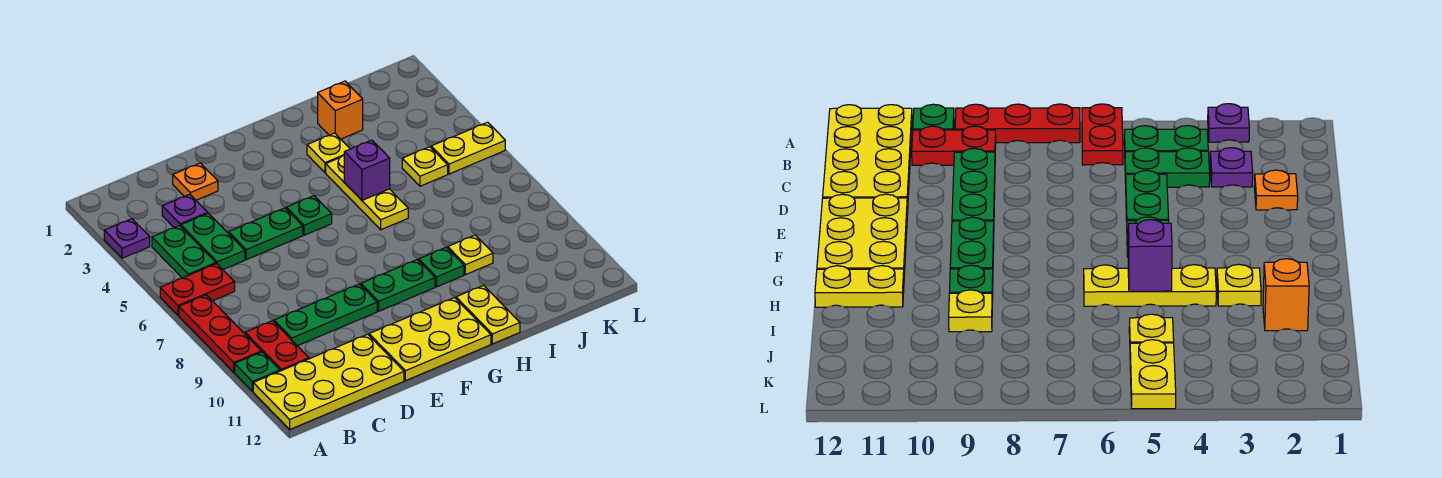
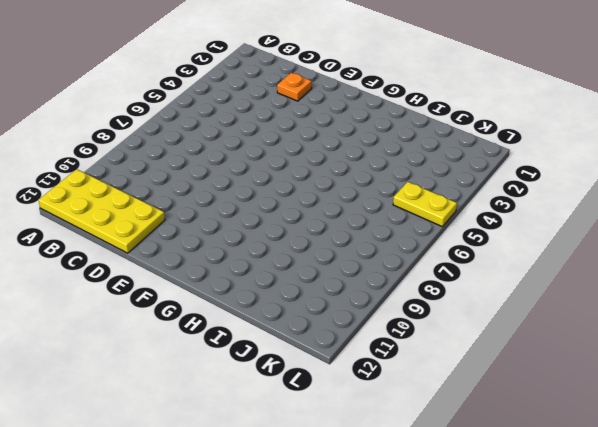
none -> purple plate A3 level 1
none -> red plate A6:B6 level 1
none -> red plate A7:A9 level 1

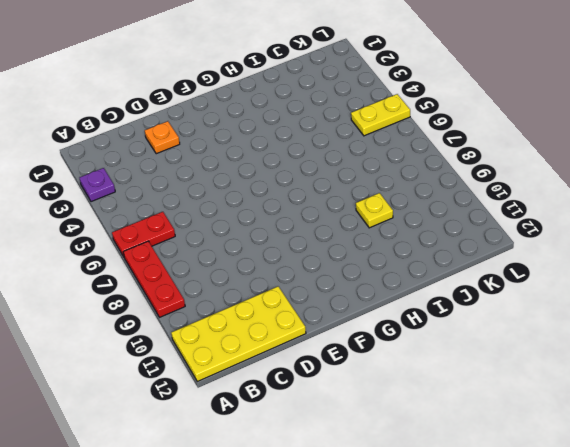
none -> green plate A10 level 1
none -> green plate B4:B5 level 1
none -> red plate B9:B10 level 1

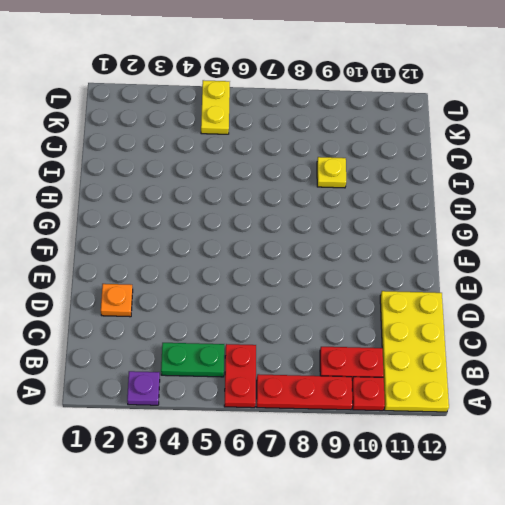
red plate A10 level 1 -> green plate A10 level 1
none -> purple plate C3 level 1
none -> green plate C4:C5 level 1
none -> green plate C9:E9 level 1

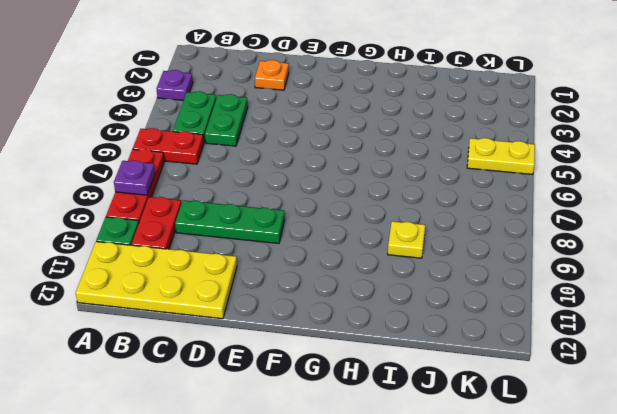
purple plate A8 level 2 -> purple plate C3 level 1
none -> green plate D5:E5 level 1
none -> yellow plate E11:G12 level 1
none -> green plate F5 level 1

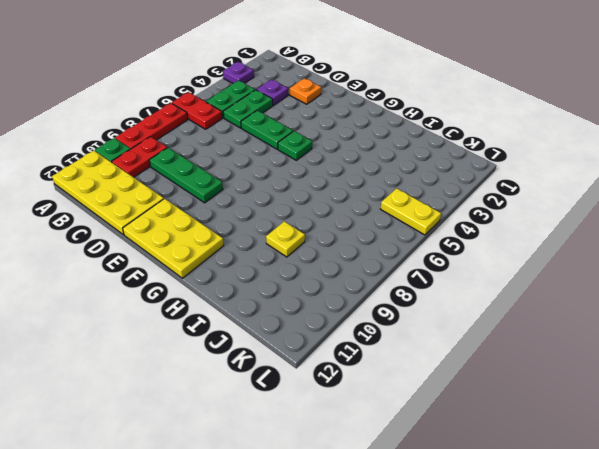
none -> green plate F9:G9 level 1
none -> yellow plate H3 level 1
none -> yellow plate H4:H6 level 1

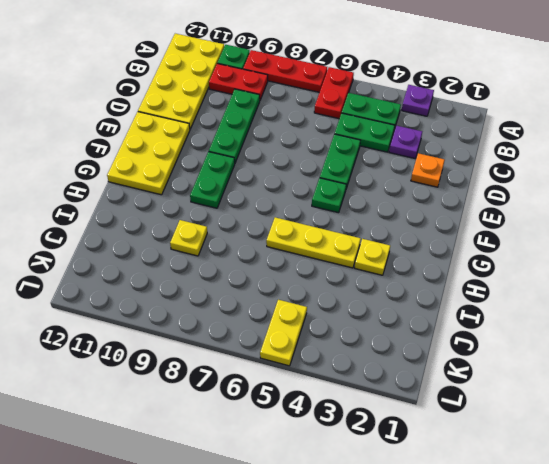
none -> green plate H9 level 1
none -> yellow plate H11:H12 level 1
none -> orange brick I2 level 1

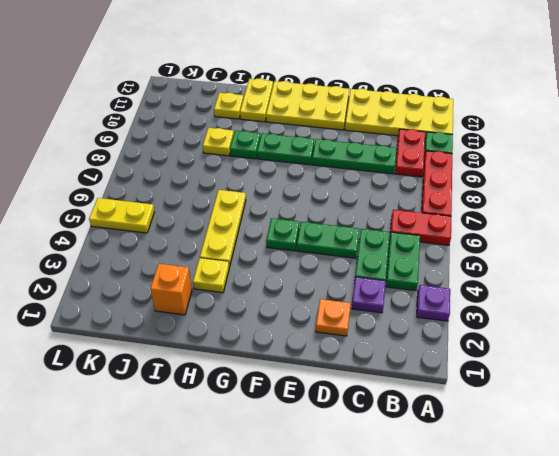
yellow plate I11 level 1 -> yellow plate J5 level 1
none -> purple brick H5 level 2

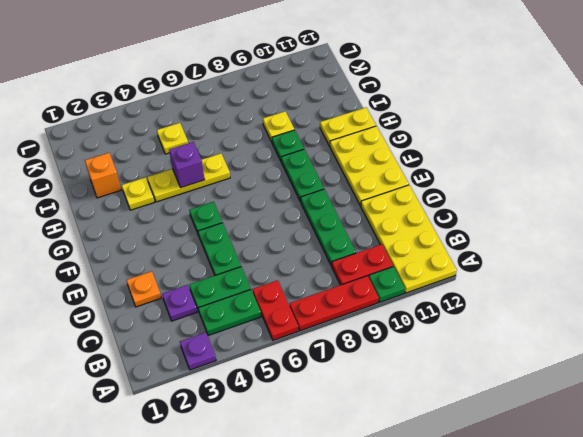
none -> yellow plate K5:L5 level 1

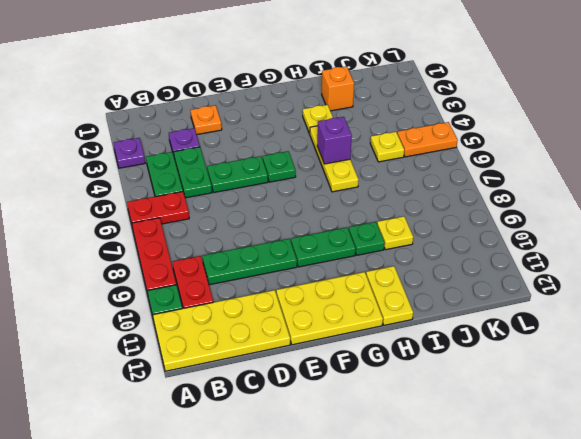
orange plate K5:L5 level 1 -> yellow plate K5:L5 level 1

